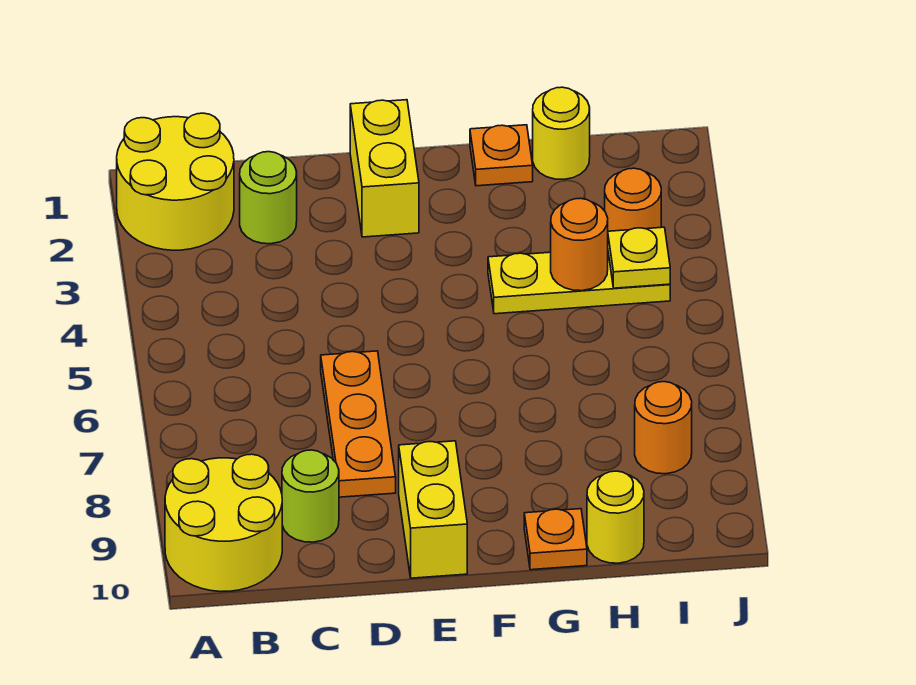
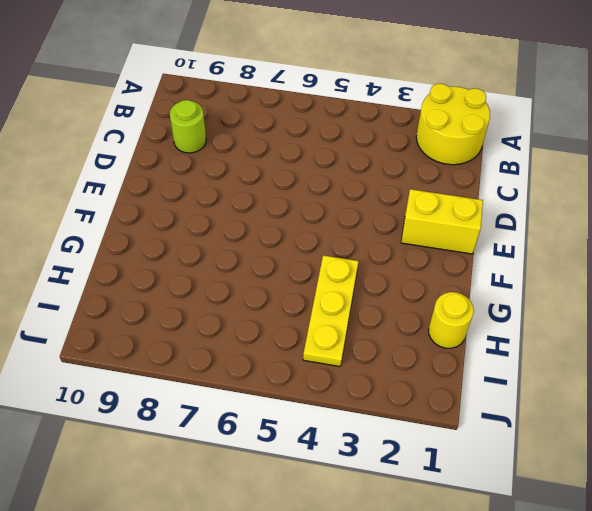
none -> yellow round brick A9:B10 level 1
none -> lime round brick C2 level 1
none -> orange plate D6:D8 level 1

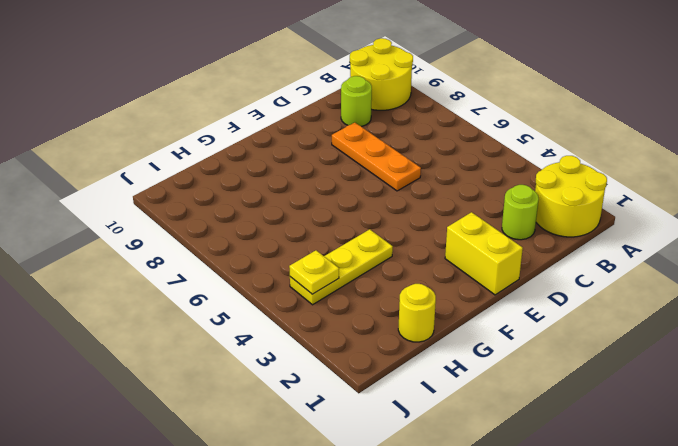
none -> yellow brick E9:E10 level 1
none -> orange plate G1 level 1
none -> orange plate G10 level 1

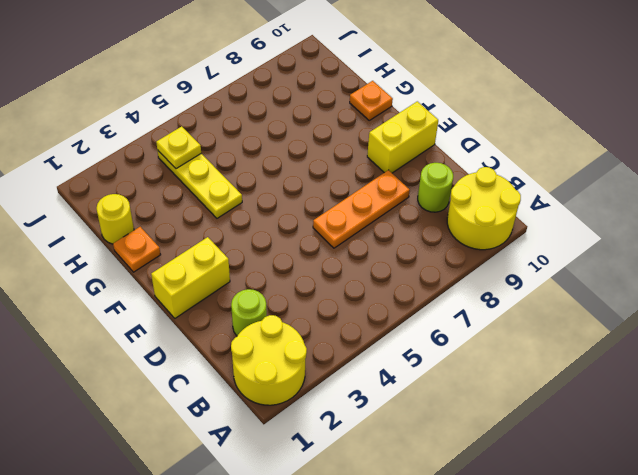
none -> yellow round brick H10 level 1
none -> orange round brick I3 level 1
none -> orange round brick I8 level 1

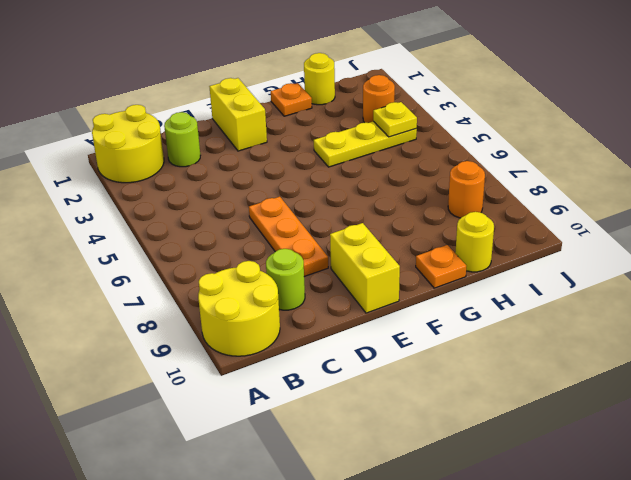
none -> orange round brick H4 level 2

